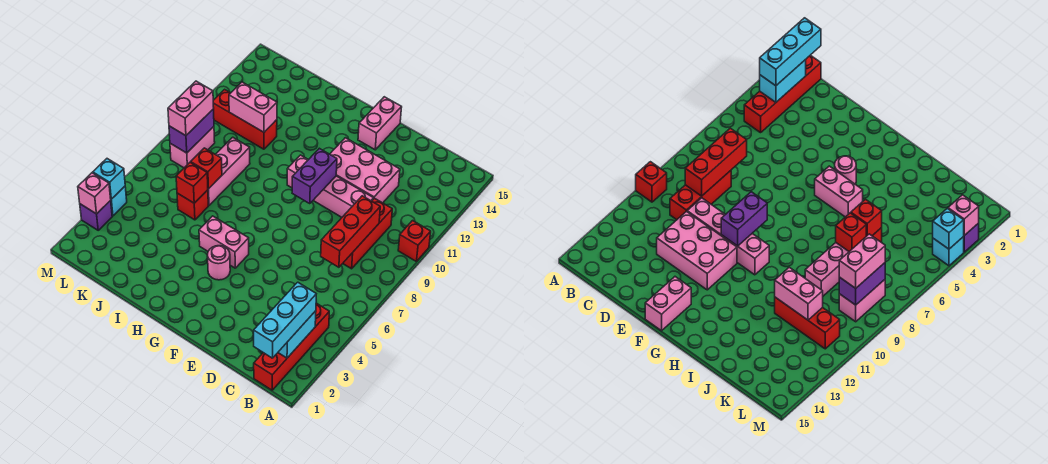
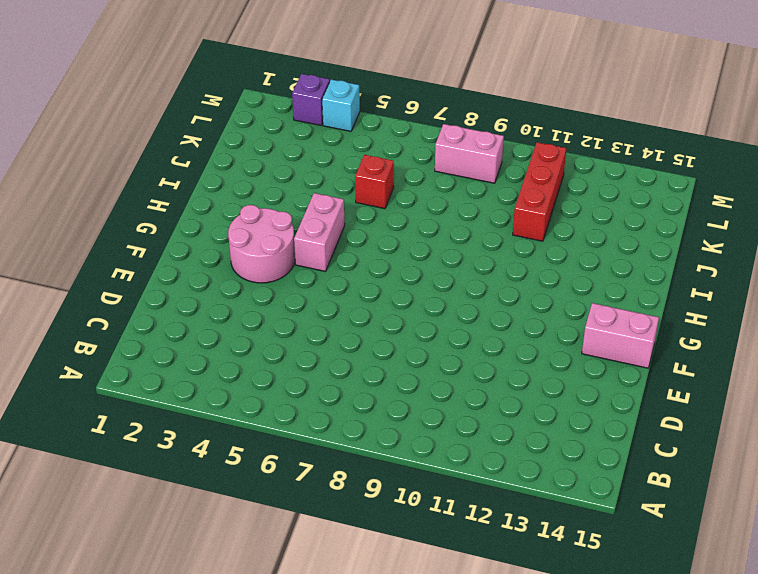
pink round brick F3:G4 level 1 -> pink round brick G4 level 1
none -> red brick A10 level 1
none -> red brick B1:B4 level 1
none -> red brick C8:C10 level 1

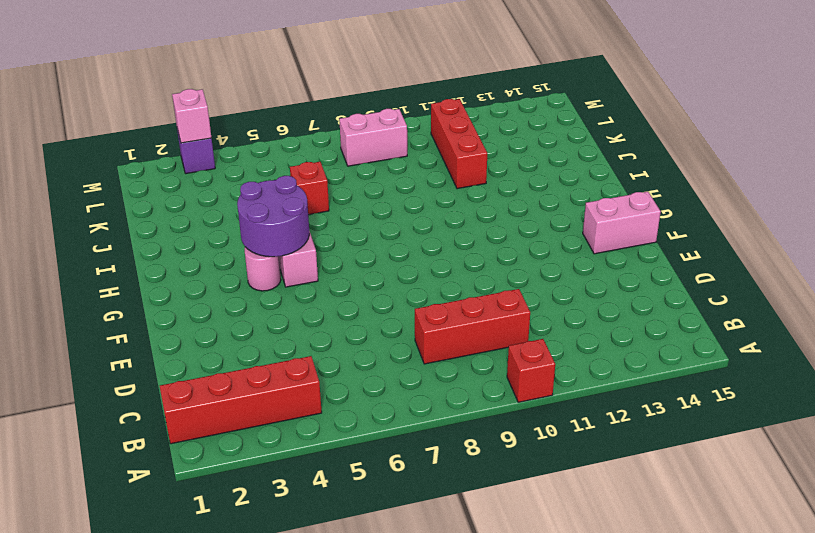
purple round brick G4:H5 level 2 -> none
none -> pink brick D10:G10 level 1
none -> pink brick D11:F12 level 1
none -> pink brick J7:J9 level 1

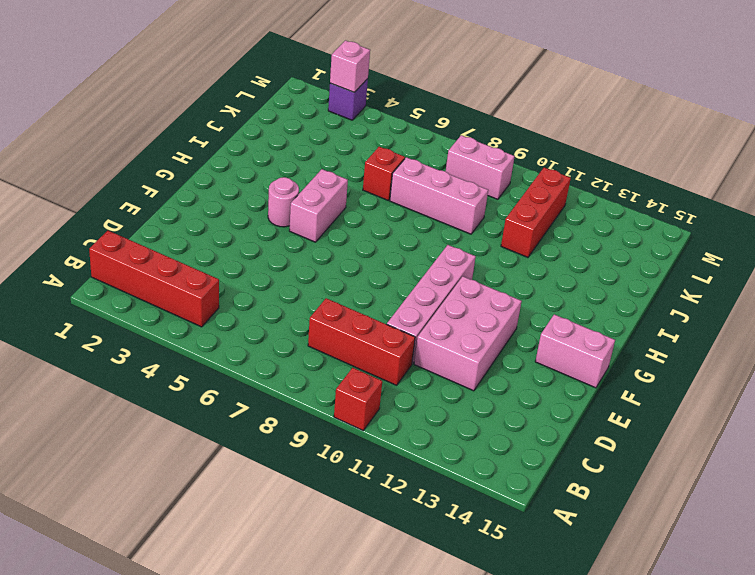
none -> cyan brick M4 level 1
none -> cyan brick B2:B3 level 2
none -> red brick C7:C9 level 2

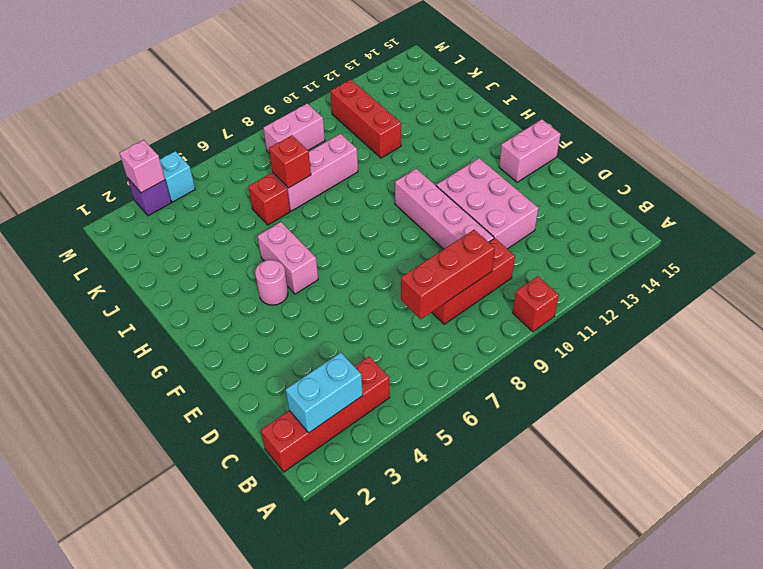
none -> purple brick F9:F10 level 2
none -> red brick J6 level 2
none -> pink brick J11:K11 level 2

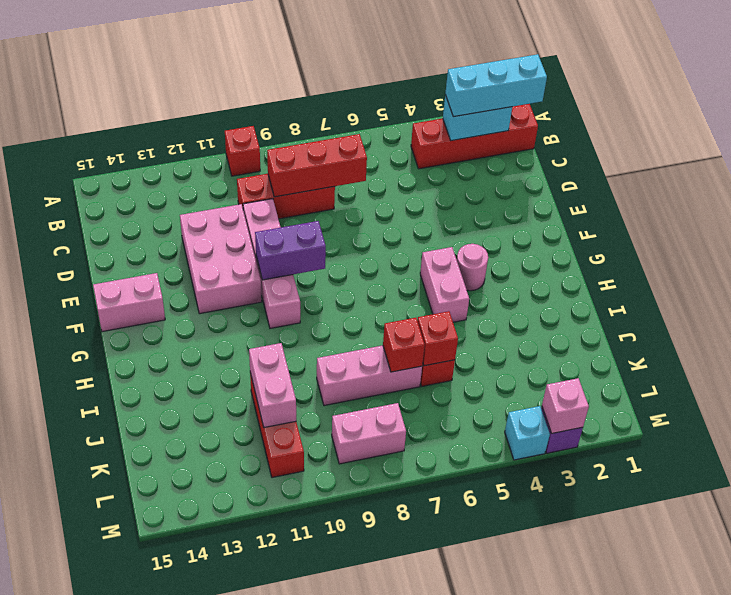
none -> purple brick L8:L9 level 2
none -> cyan brick M4 level 2
none -> pink brick L8:L9 level 3

